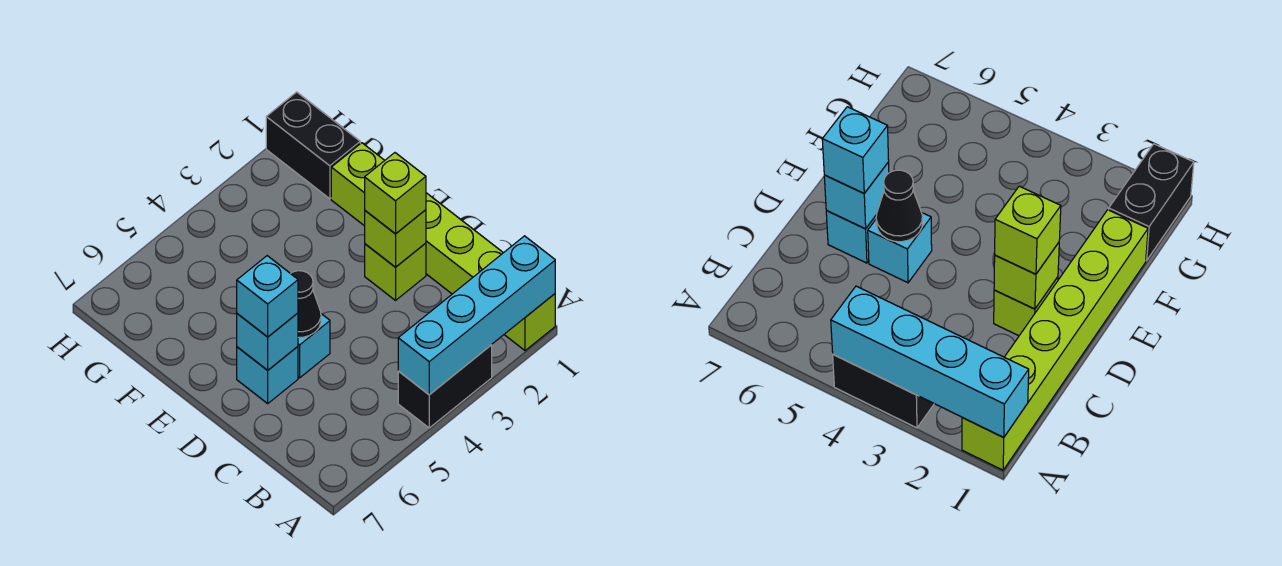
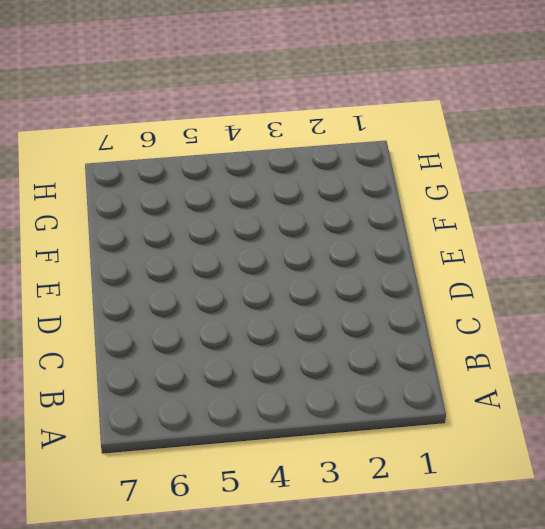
none -> lime brick A1:F1 level 1
none -> black brick A3:A4 level 1
none -> lime brick D2 level 1

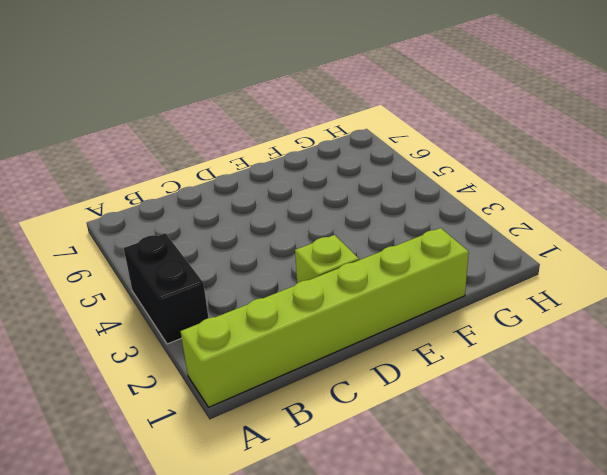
none -> cyan brick D5 level 1
none -> cyan brick D6 level 1
none -> black brick G1:H1 level 1

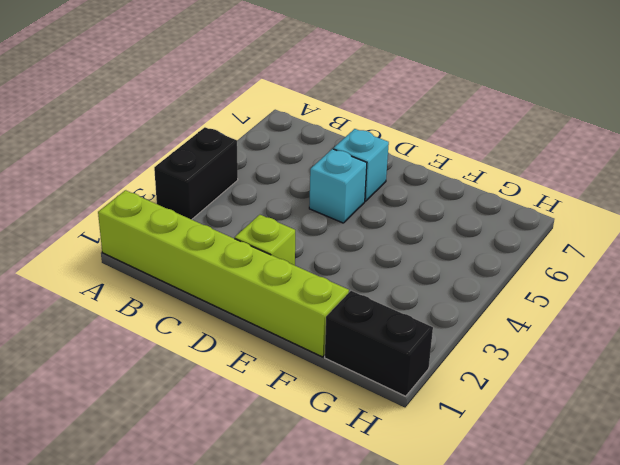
none -> cyan brick A1:A4 level 2
none -> lime brick D2 level 2
none -> black cone D5 level 2

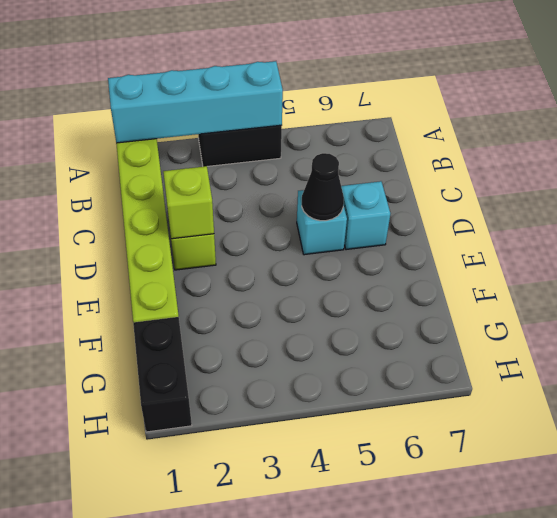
none -> cyan brick D6 level 2
none -> lime brick D2 level 3
none -> cyan brick D6 level 3

